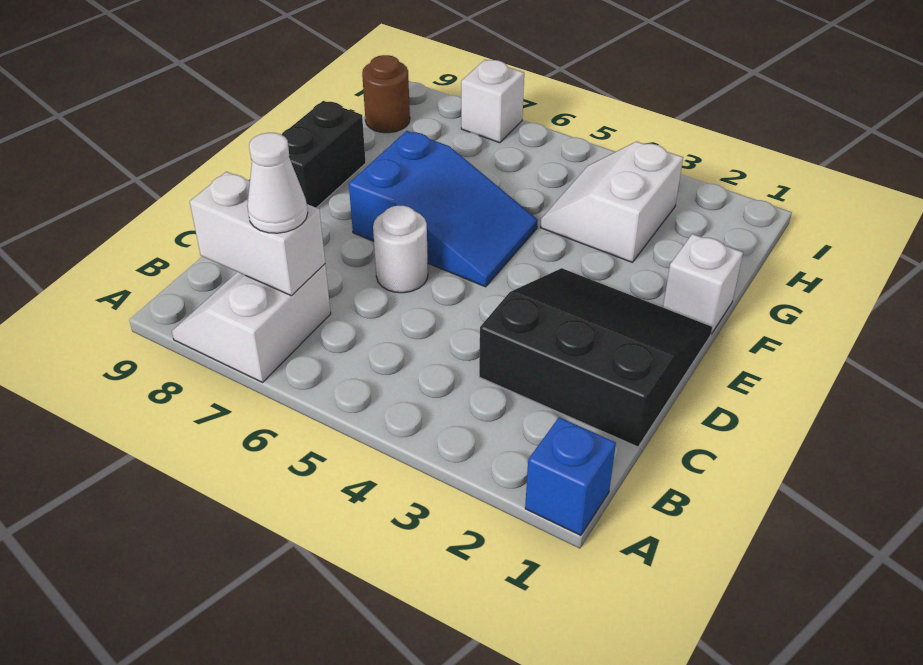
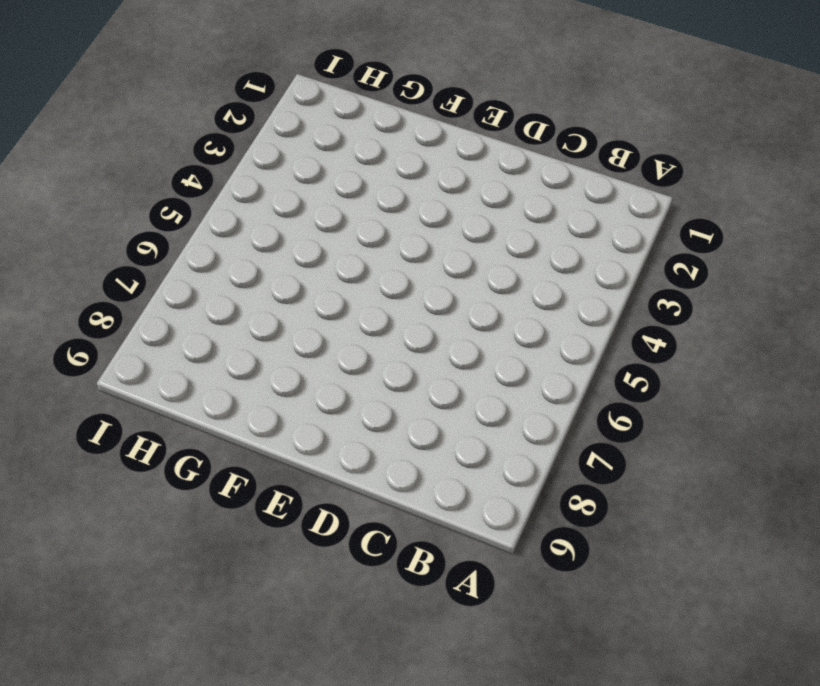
none -> blue brick A1 level 1
none -> white slope A7:B8 level 1 top 7
none -> black slope C1:E3 level 1 top C

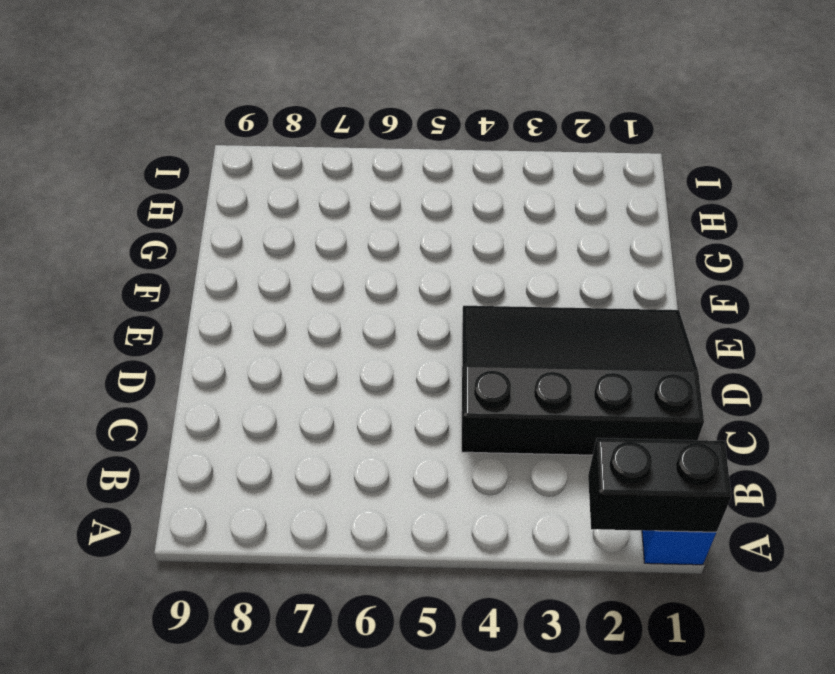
black brick A1:A2 level 2 -> black brick E9:F9 level 1
black slope C1:E4 level 1 top C -> black slope C1:E3 level 1 top C
none -> white slope A7:B8 level 1 top 7
none -> white round brick D6 level 1
none -> blue slope E5:F7 level 1 top 7

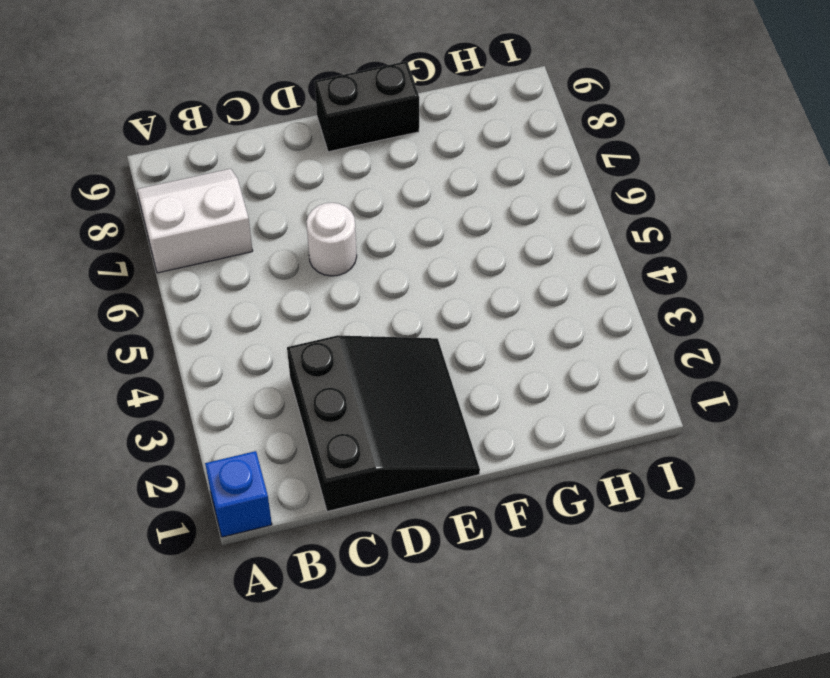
none -> blue slope E5:F7 level 1 top 7
none -> white brick F1 level 1
none -> white slope G3:H4 level 1 top 3

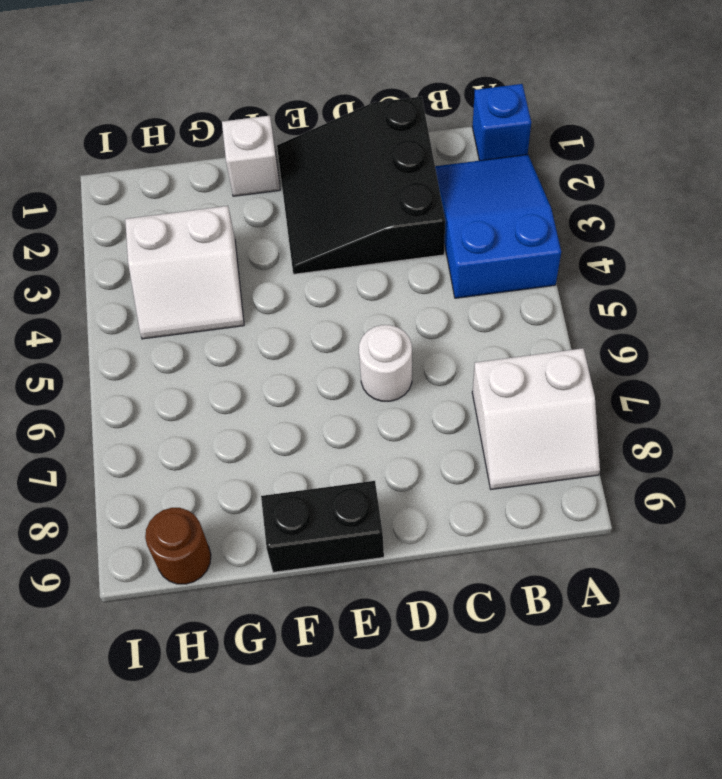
blue slope A2:B4 level 1 top 4 -> blue slope E5:F7 level 1 top 7
none -> white brick I7 level 1
none -> white brick B7:B8 level 2
none -> white cone B7 level 3

